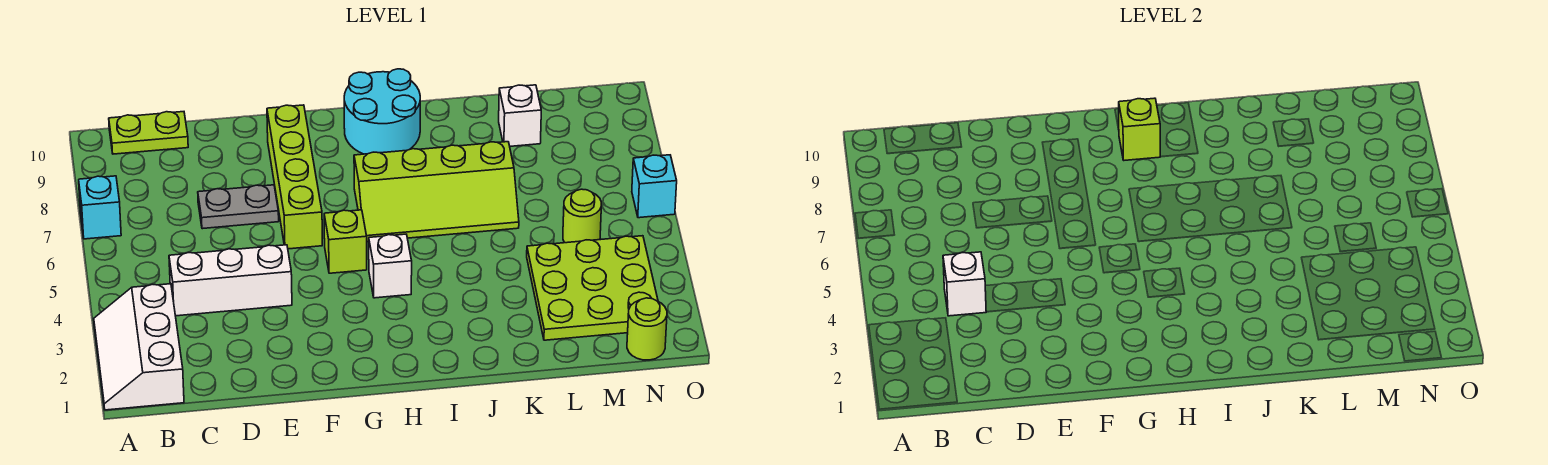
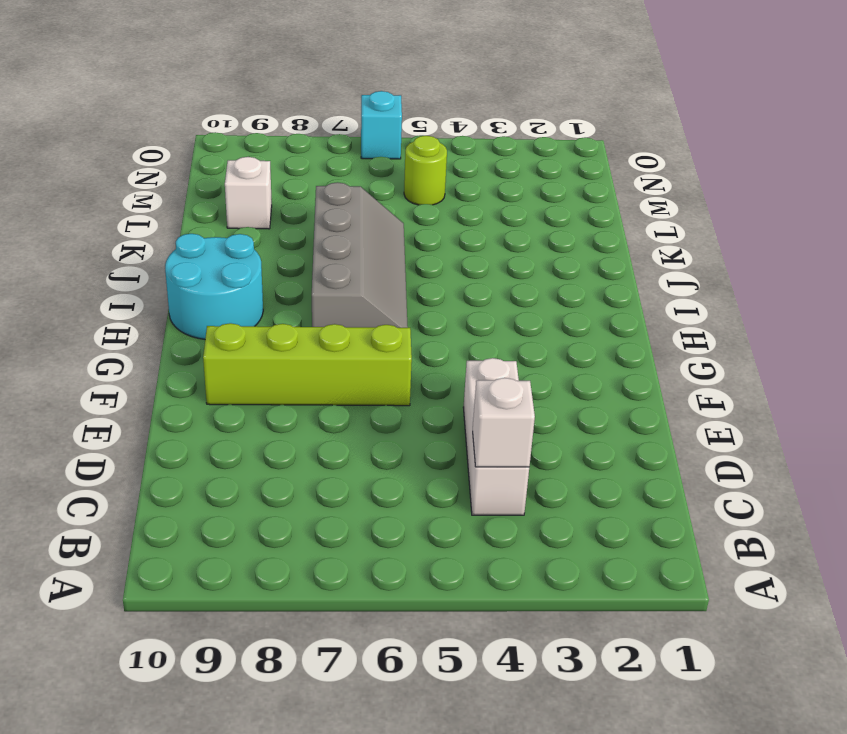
grey slope H6:K7 level 1 top 7 -> lime slope H6:K7 level 1 top 7
none -> white slope A1:B3 level 1 top B
none -> cyan brick A7 level 1
none -> lime plate B10:C10 level 1

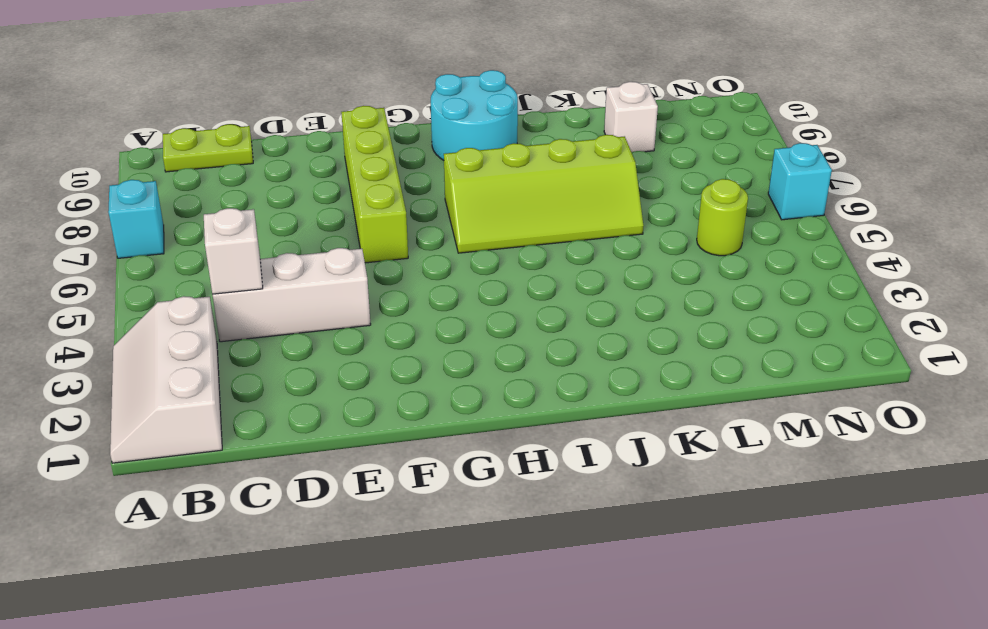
none -> grey plate D7:E7 level 1
none -> lime brick G5 level 1
none -> white brick H4 level 1

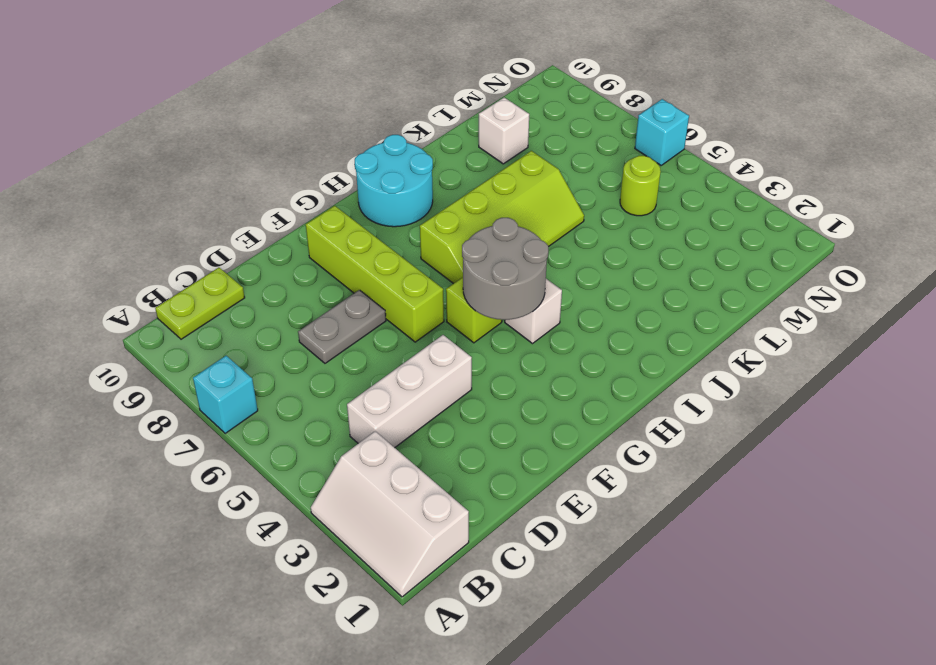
grey round brick G4:H5 level 2 -> none
none -> lime plate L2:N4 level 1
none -> lime round brick N1 level 1
none -> white brick C4 level 2

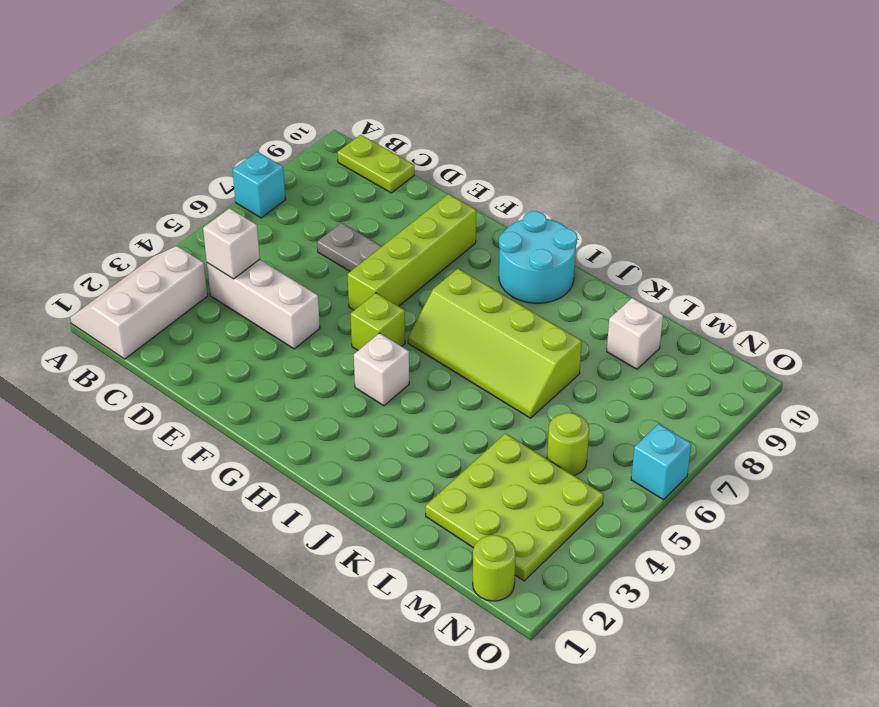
none -> lime brick H9 level 2

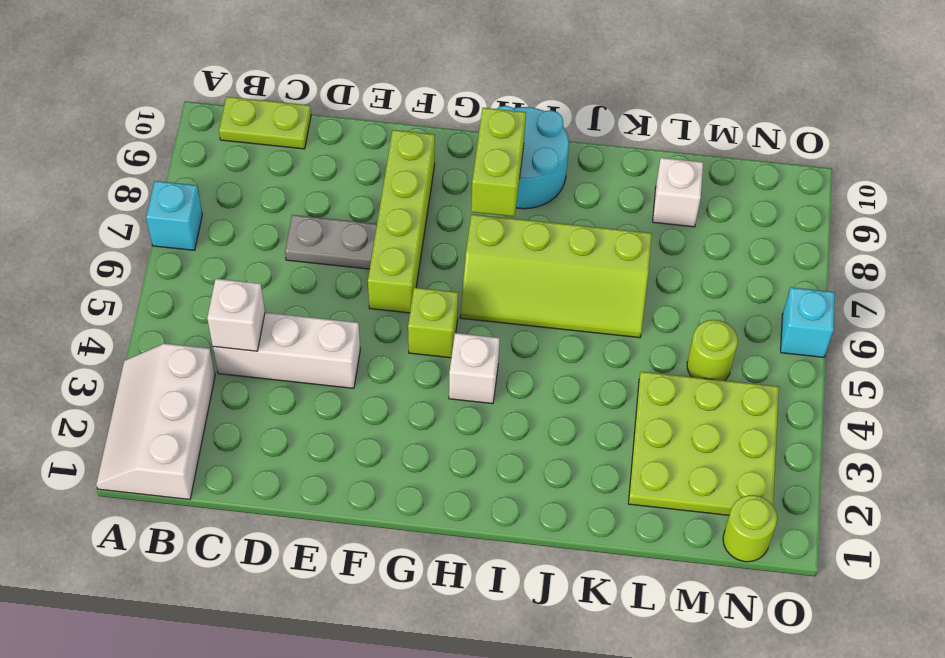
lime brick H8:H9 level 2 -> lime brick H9 level 2

